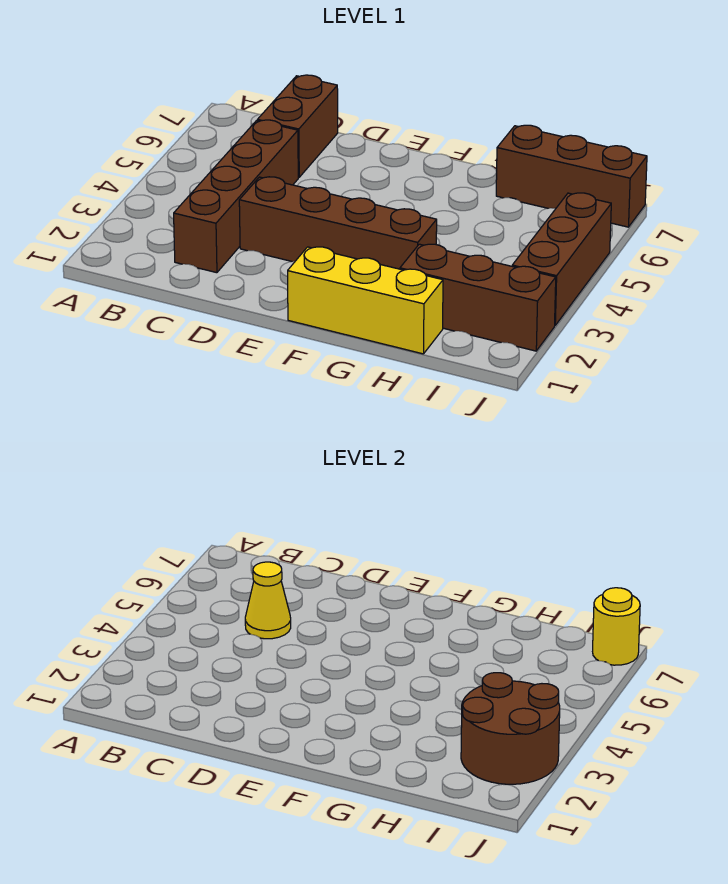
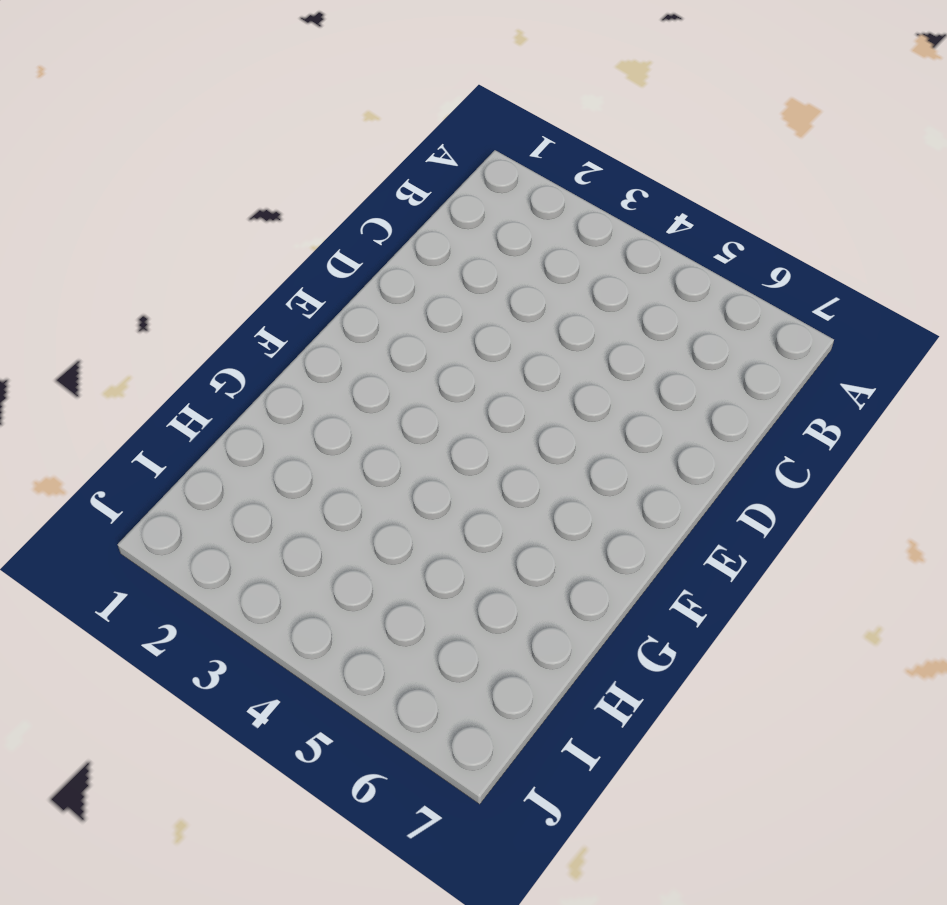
none -> brown brick C2:C5 level 1
none -> brown brick C6:C7 level 1

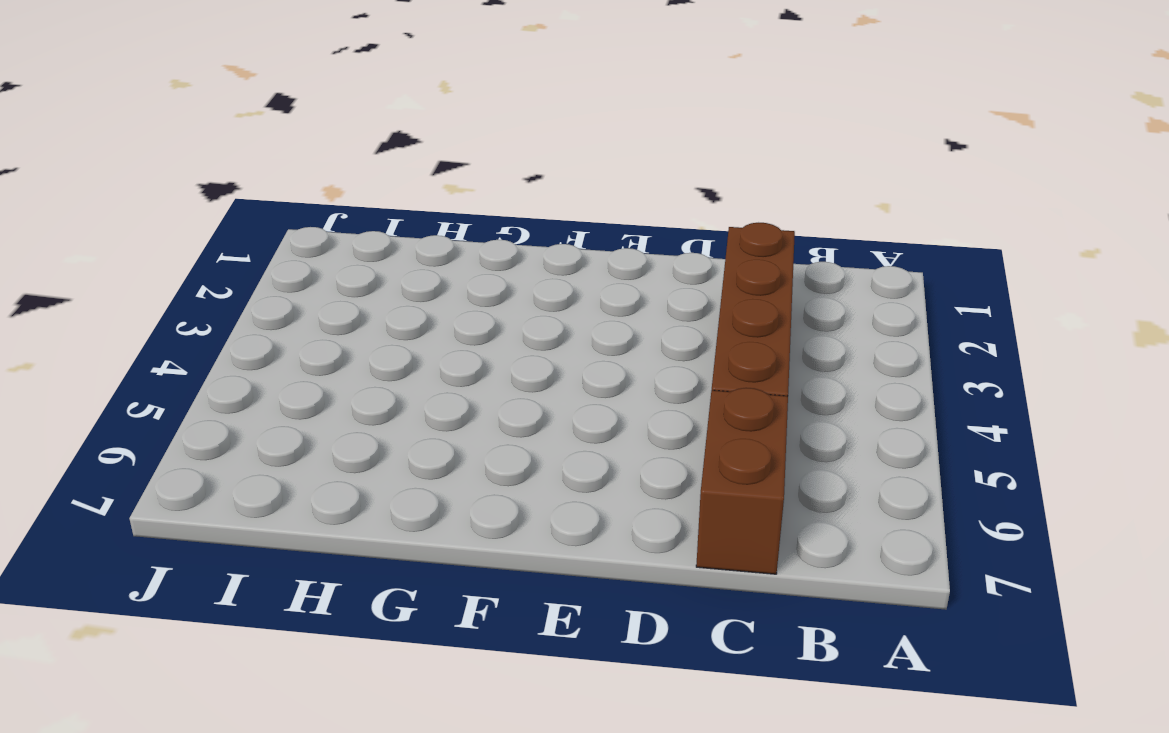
none -> brown brick D3:G3 level 1
none -> yellow brick F1:H1 level 1

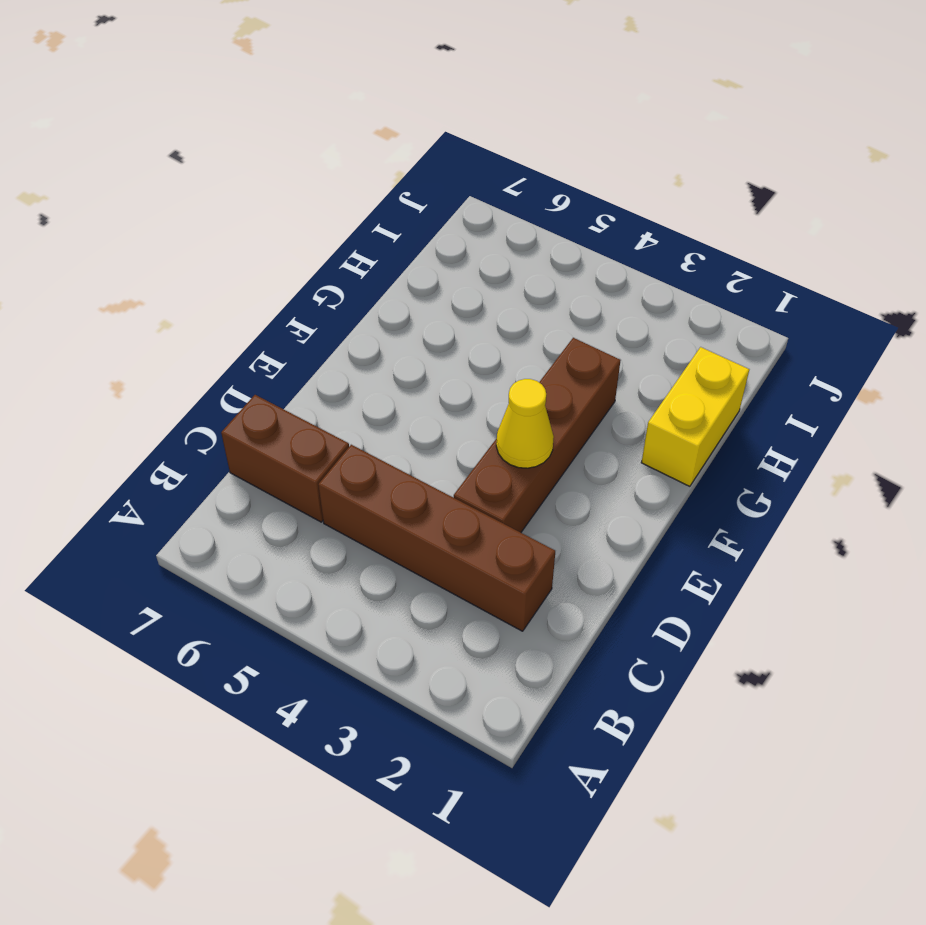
yellow cone E3 level 2 -> yellow cone C5 level 2
yellow brick G1:H1 level 1 -> yellow brick F1:H1 level 1
none -> brown brick H2:J2 level 1
none -> brown brick H7:J7 level 1

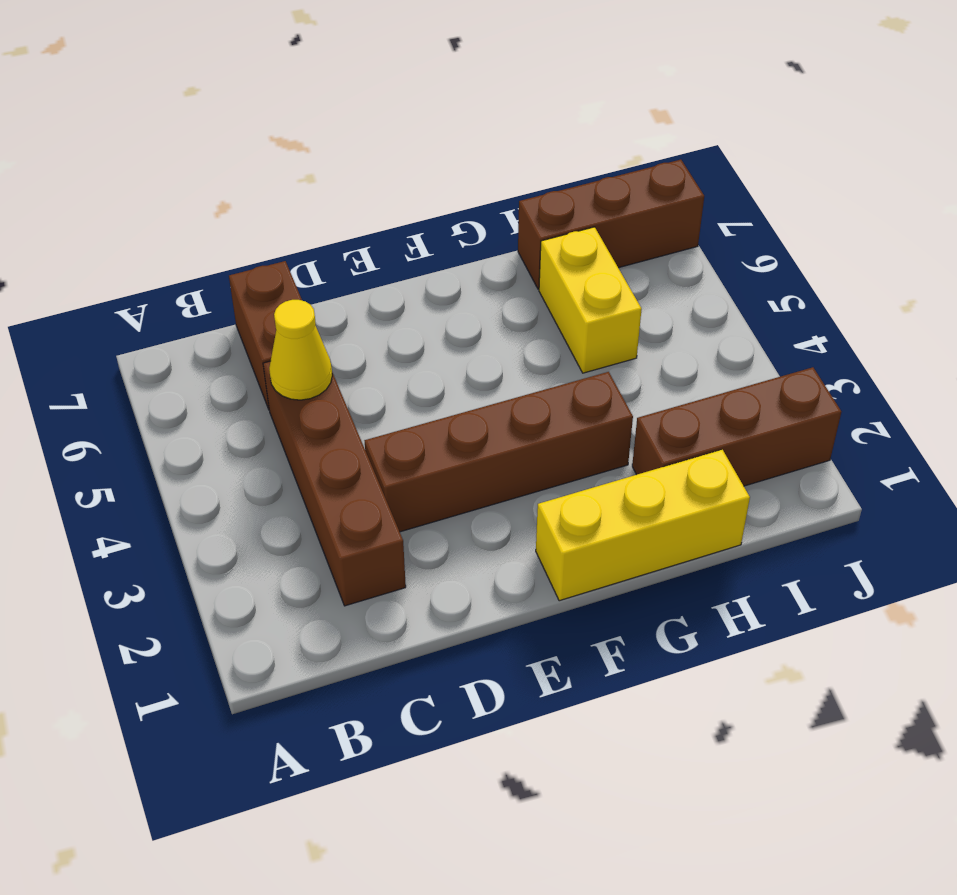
yellow brick H5:H6 level 1 -> none
none -> brown brick J3:J5 level 1
none -> brown round brick I2:J3 level 2

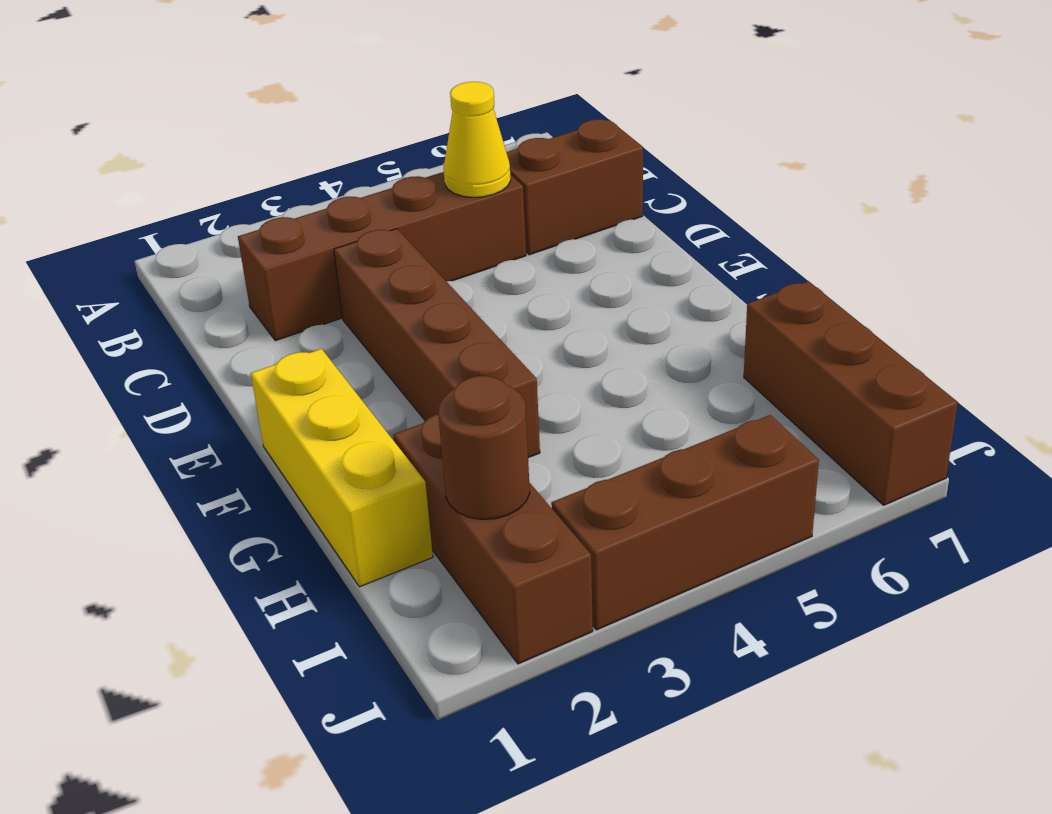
brown round brick I2 level 2 -> brown round brick I2:J3 level 2
none -> yellow round brick J7 level 2

